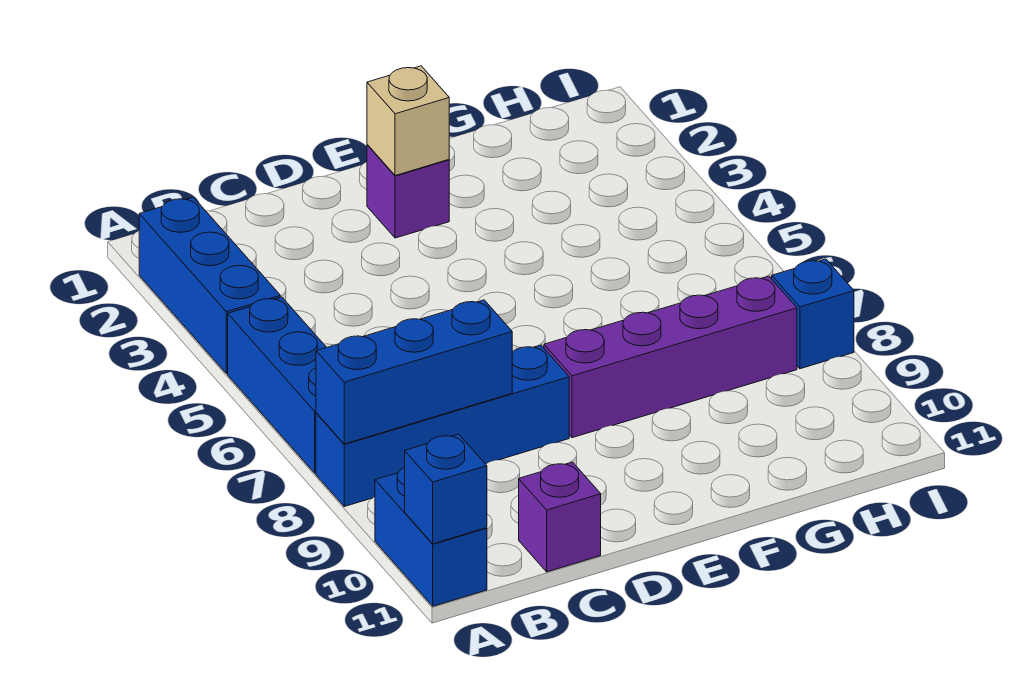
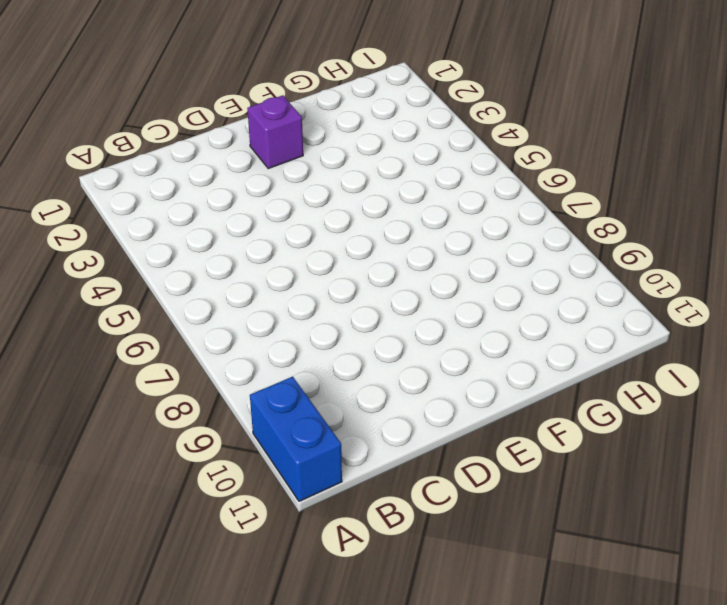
none -> blue brick A2:A4 level 1
none -> blue brick A5:A7 level 1

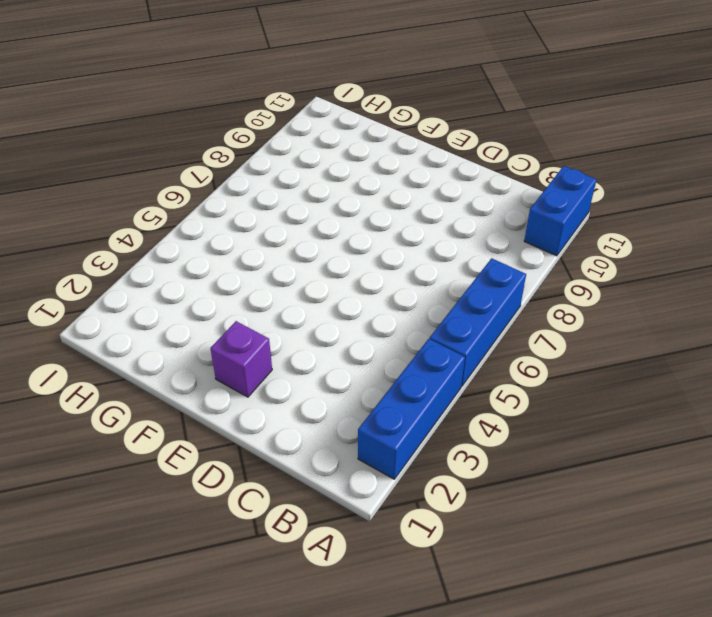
none -> blue brick A8:D8 level 1
none -> purple brick C11 level 1

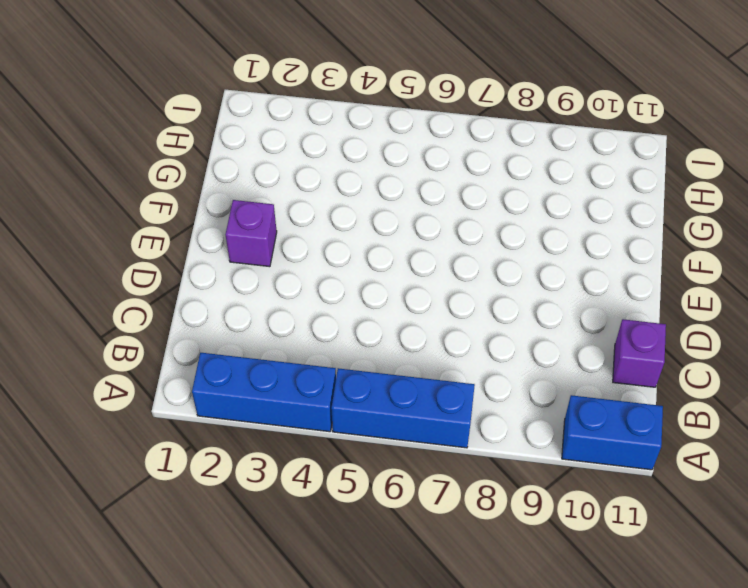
none -> blue brick A8:D8 level 1
none -> purple brick E8:H8 level 1

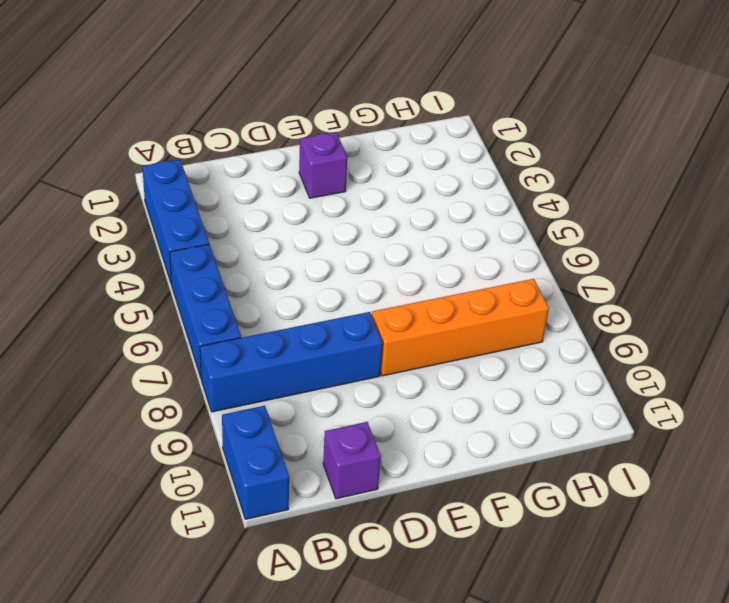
orange brick E8:H8 level 1 -> purple brick E8:H8 level 1
none -> blue brick I8 level 1
none -> blue brick A8:C8 level 2

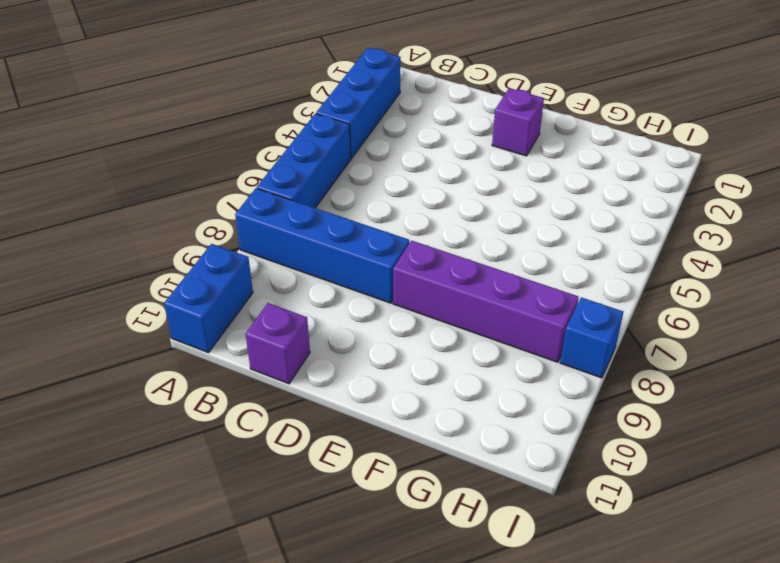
none -> blue brick A8:C8 level 2
none -> blue brick A11 level 2

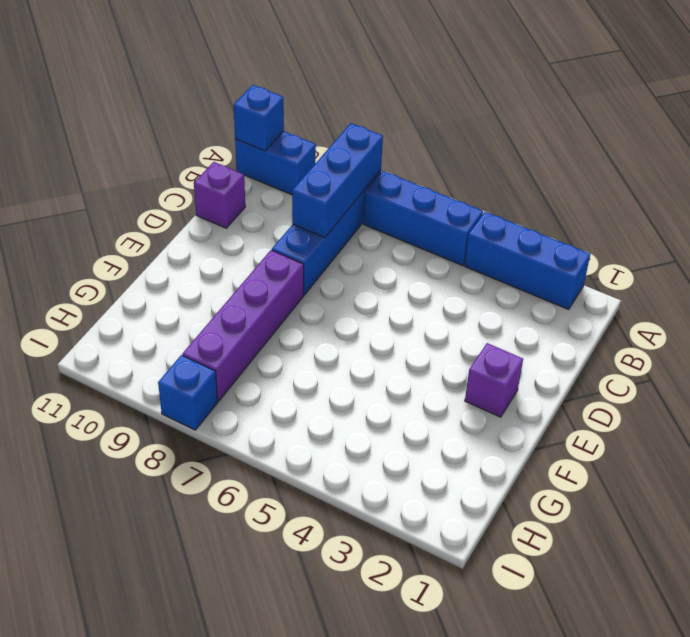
none -> tan brick E2 level 2

